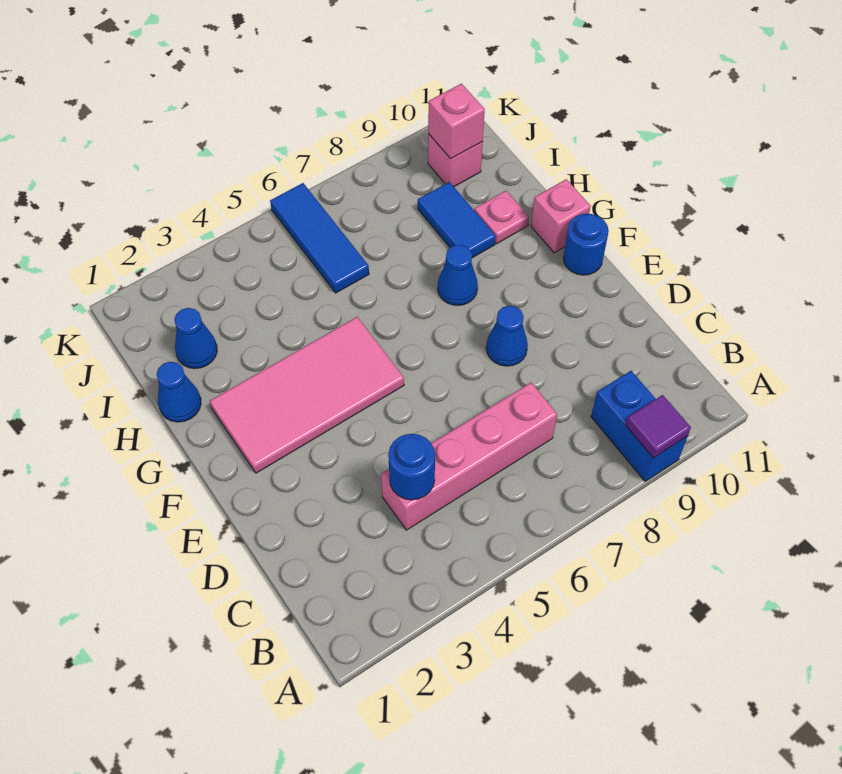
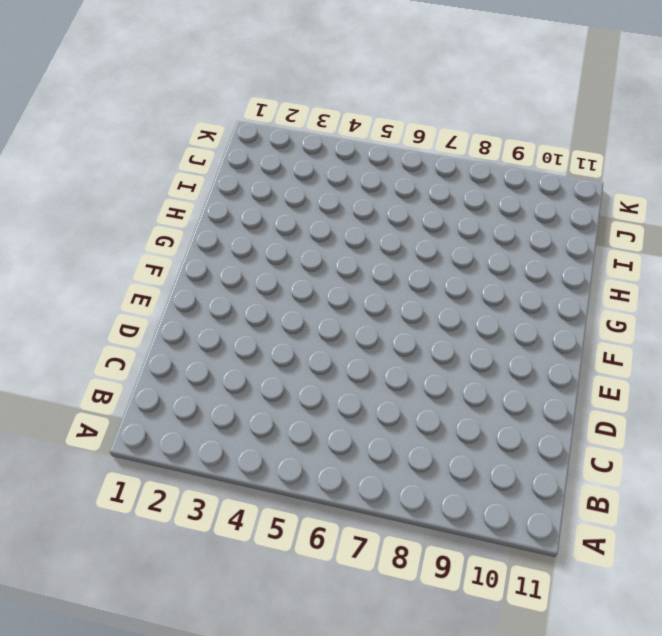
none -> blue brick A9:B9 level 1
none -> pink brick C4:C7 level 1
none -> blue cone E8 level 1

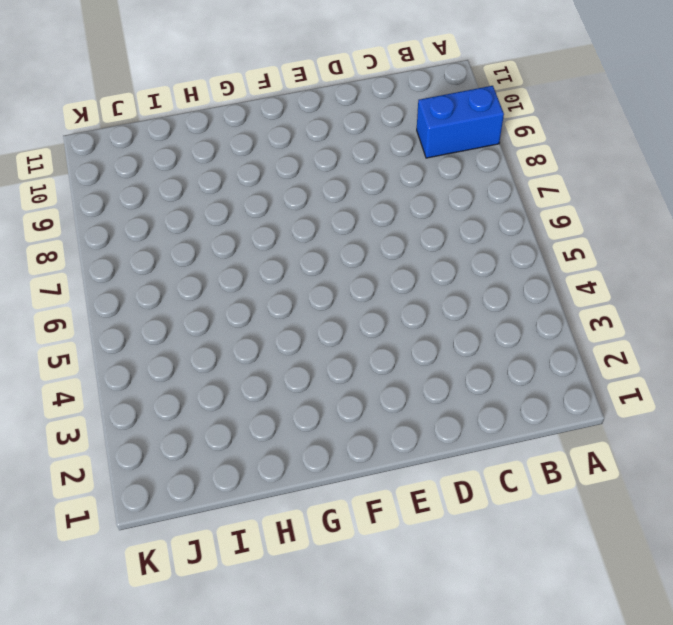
none -> pink brick C4:C7 level 1
none -> blue cone E8 level 1
none -> pink tile F2:G5 level 1

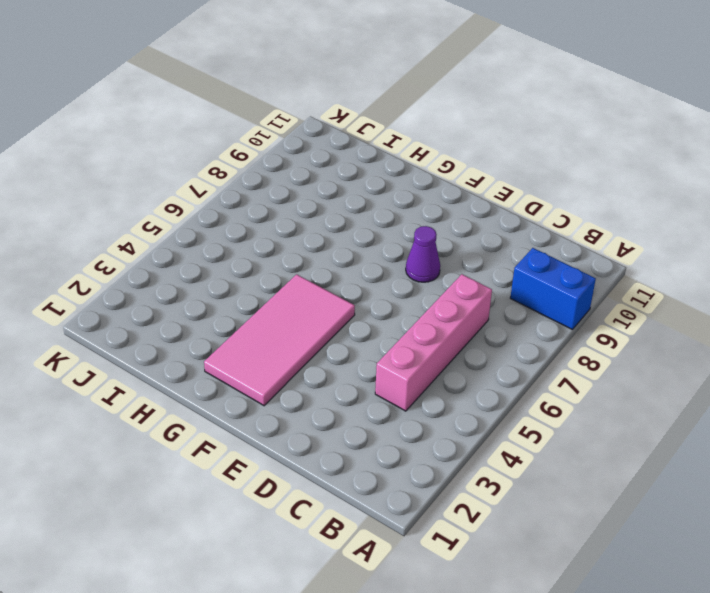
purple cone E8 level 1 -> blue cone E8 level 1
none -> blue round brick F11 level 1
none -> blue cone G8 level 1
none -> pink brick G11 level 1

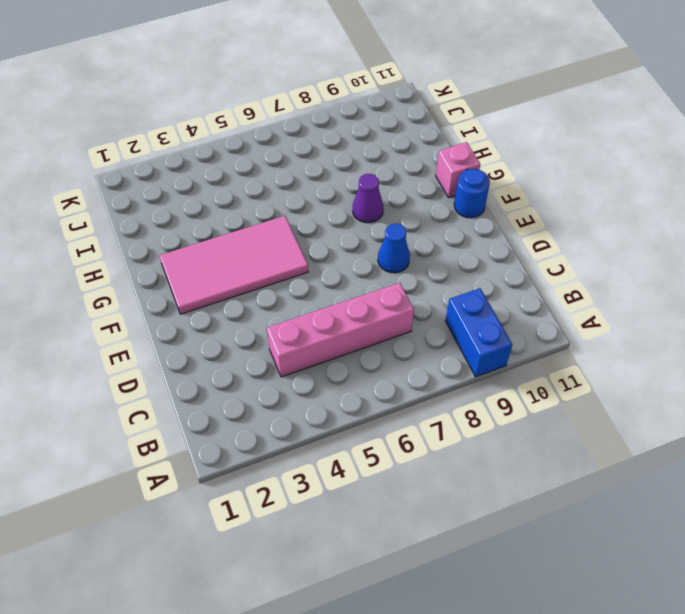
purple cone G8 level 1 -> blue cone G8 level 1
none -> blue cone H1 level 1
none -> blue tile H9:I9 level 1
none -> pink plate H10 level 1

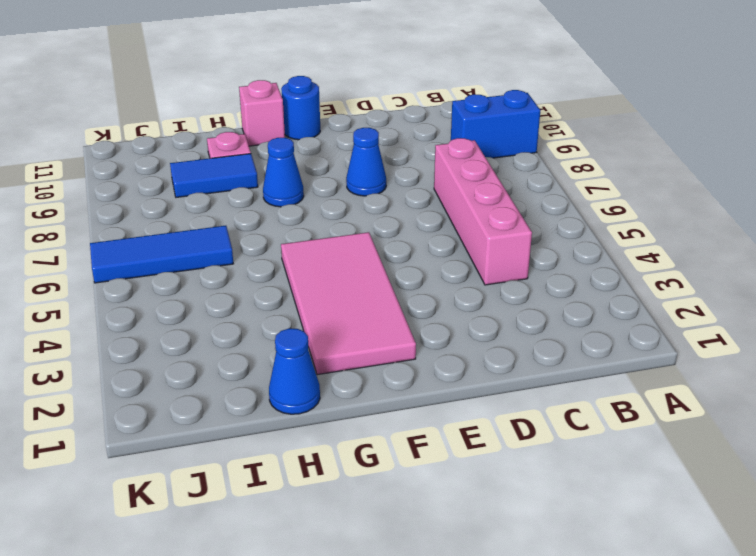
none -> blue cone I2 level 1
none -> pink brick J10 level 1
none -> purple tile A9 level 2

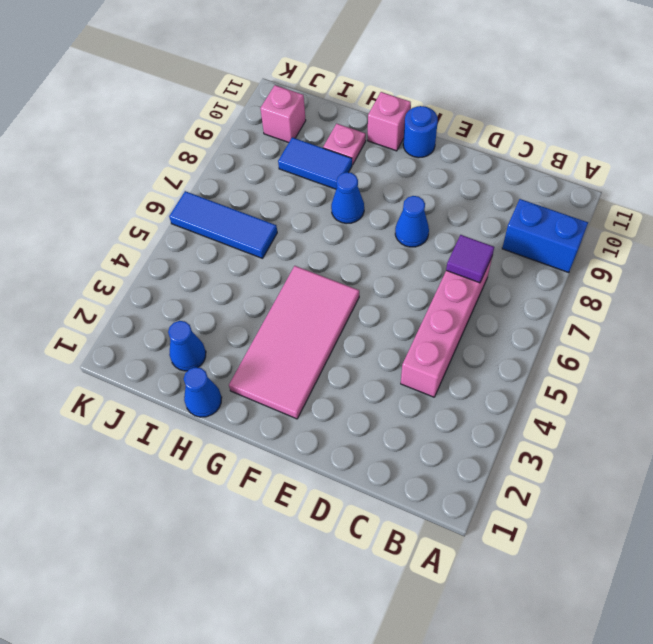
purple tile C7 level 2 -> purple tile A9 level 2
none -> blue round brick C4 level 2
none -> pink brick J10 level 2

